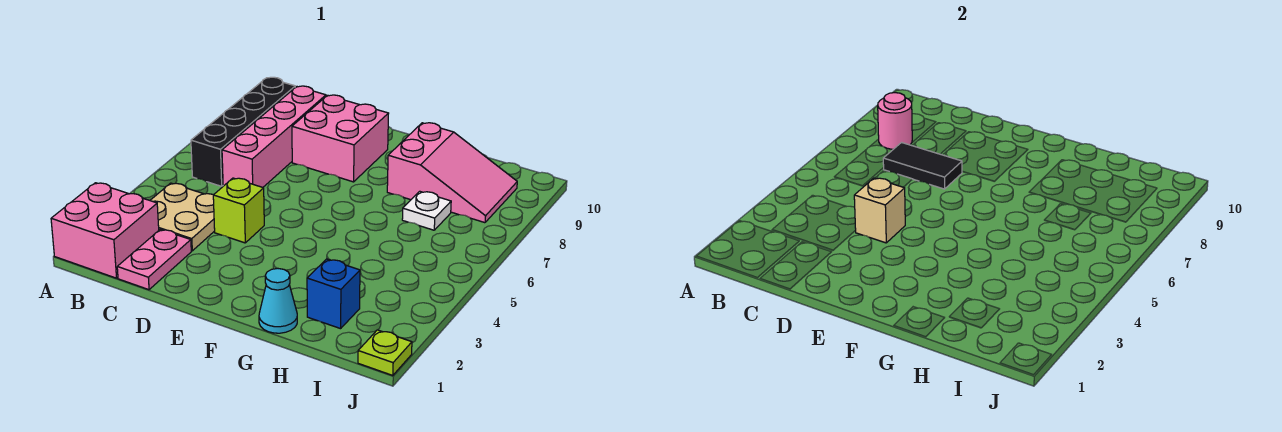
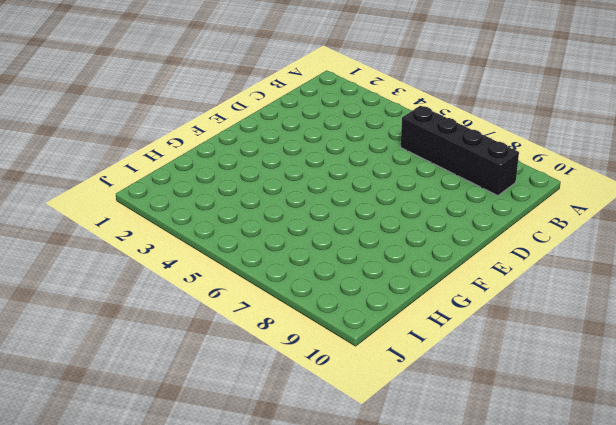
none -> pink brick A1:B2 level 1
none -> tan plate B3:C4 level 1
none -> pink plate C1:C2 level 1

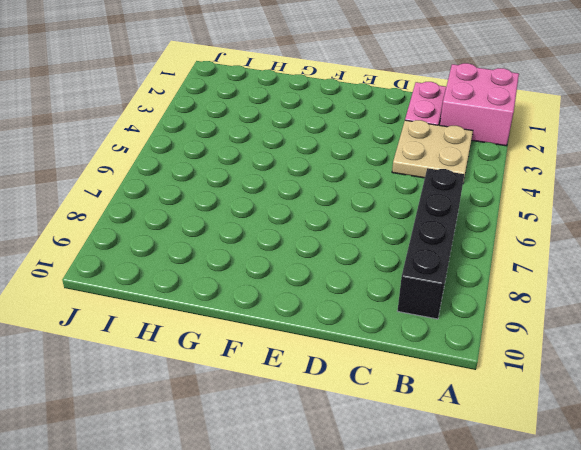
none -> pink brick C6:C9 level 1
none -> lime brick D4 level 1
none -> pink brick D8:E9 level 1

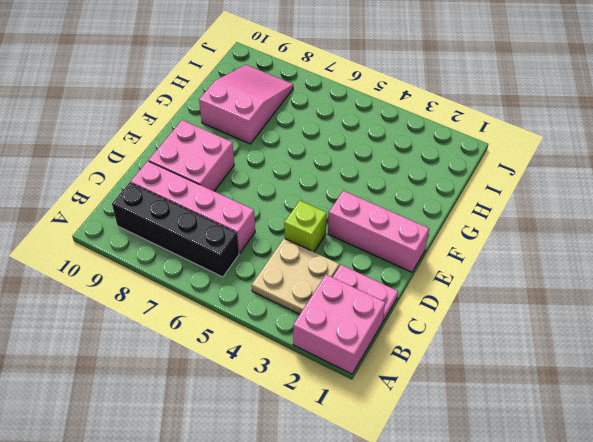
pink brick E1:E3 level 1 -> none
none -> cyan cone G1 level 1
none -> blue brick H2 level 1
none -> white plate H7 level 1

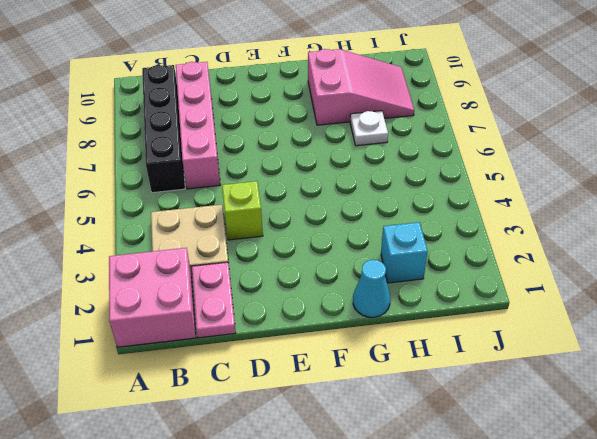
cyan brick H2 level 1 -> blue brick H2 level 1
none -> pink brick D8:E9 level 1
none -> lime plate J1 level 1
none -> pink round brick B8 level 2

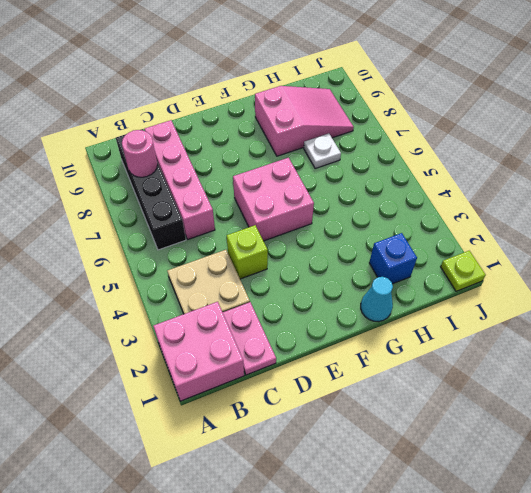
pink brick E5:F6 level 1 -> pink brick D8:E9 level 1
none -> black tile C7:D7 level 2
none -> tan brick D4 level 2

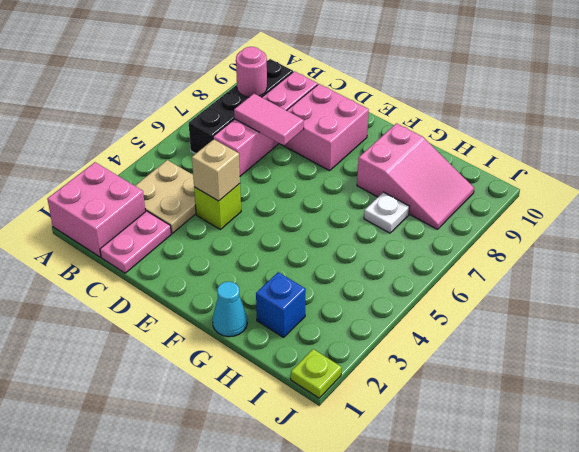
pink tile C7:D7 level 2 -> black tile C7:D7 level 2

